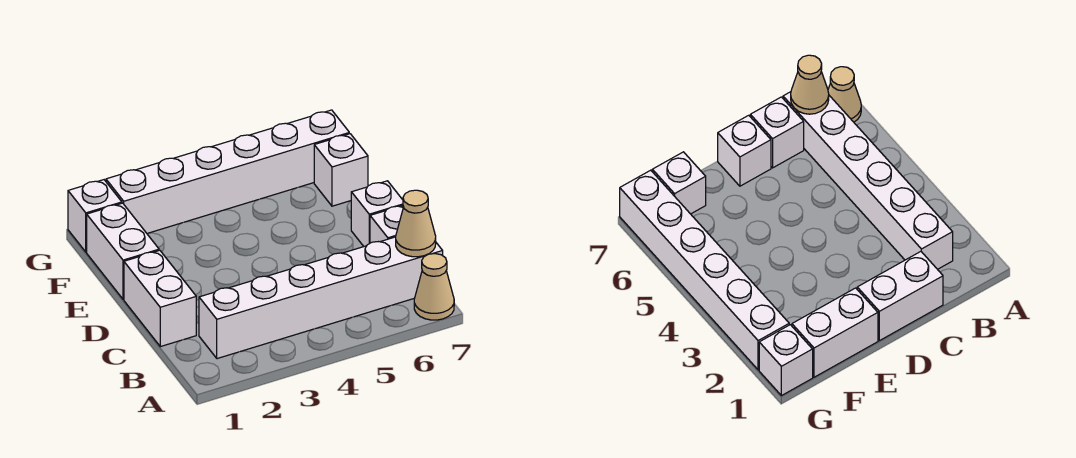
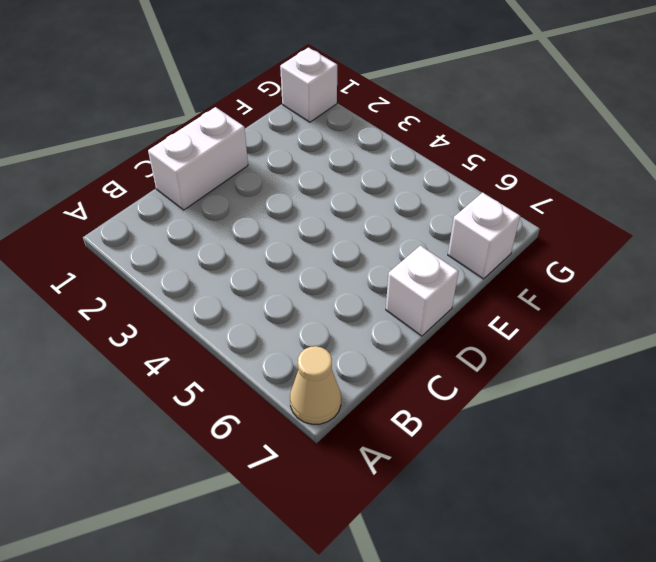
none -> white brick B2:B7 level 1
none -> white brick C7 level 1

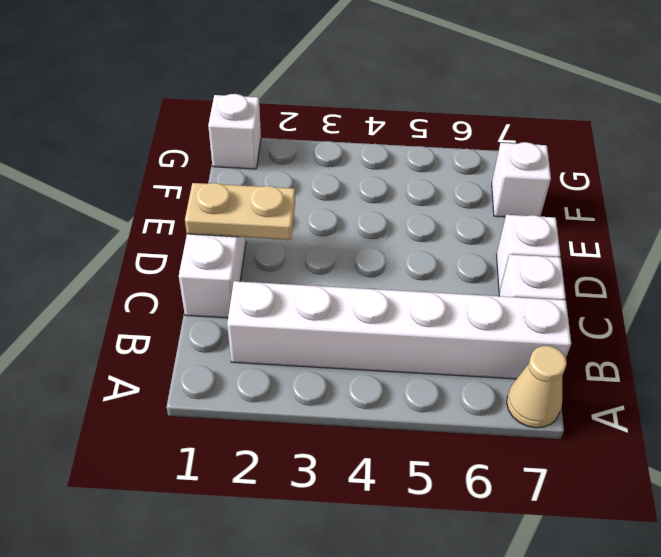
tan plate D1:D2 level 2 -> none
none -> white brick E1:F1 level 1
none -> white brick G2:G7 level 1

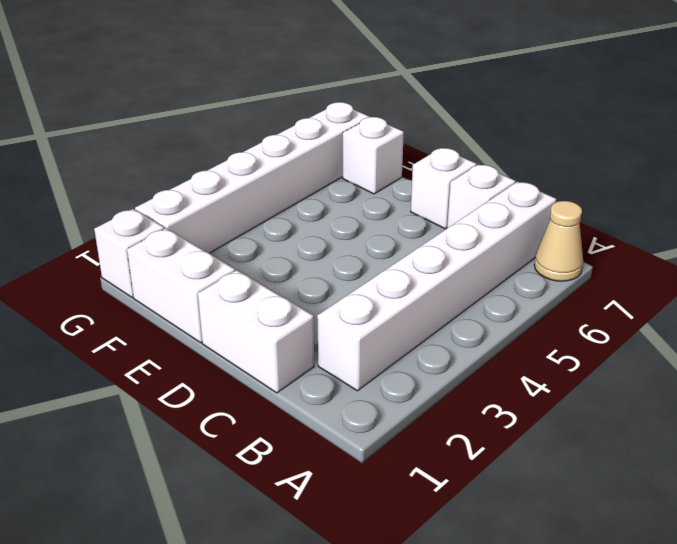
none -> tan cone B7 level 2

